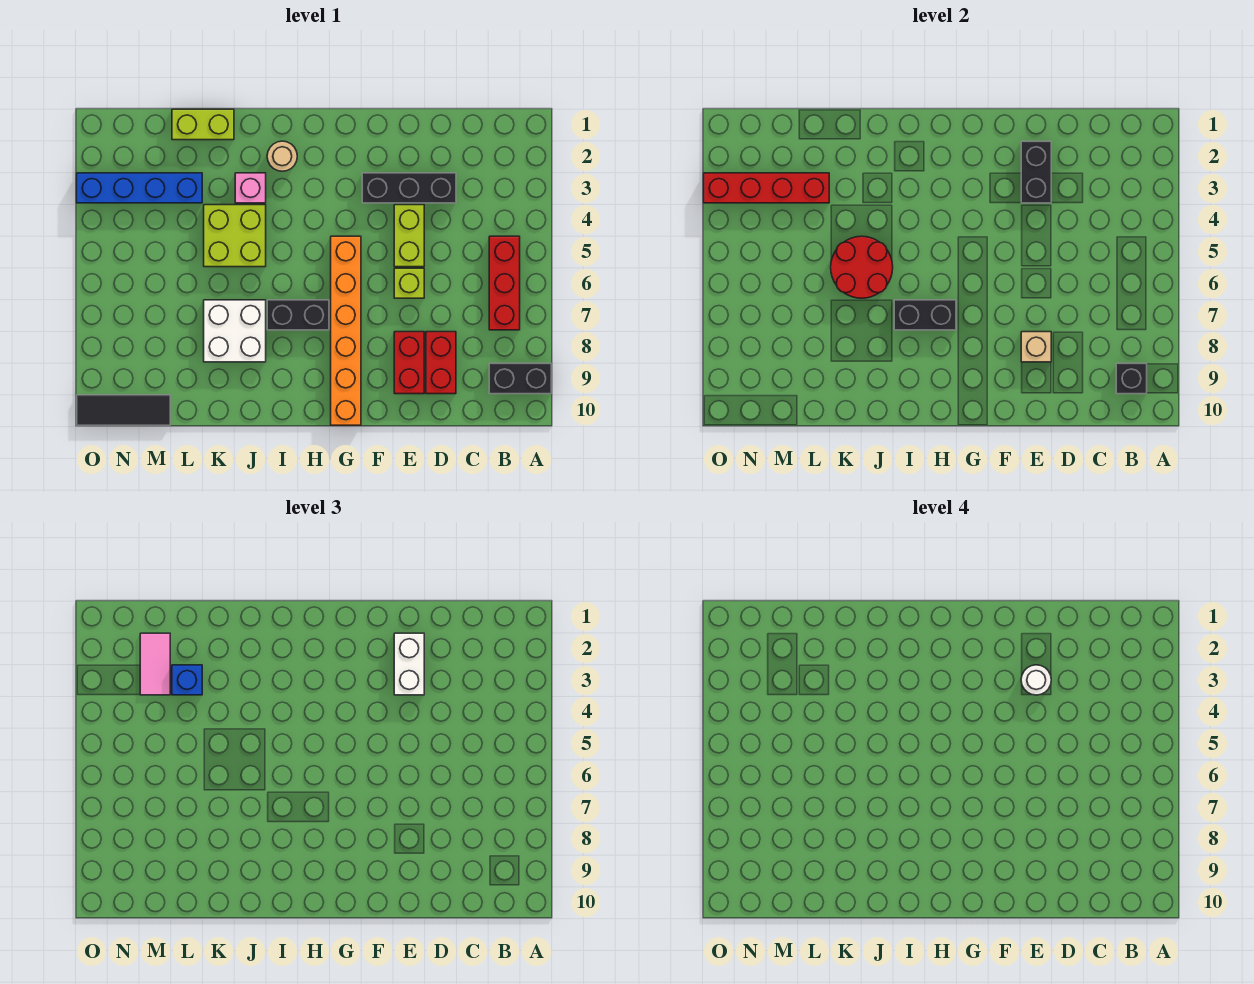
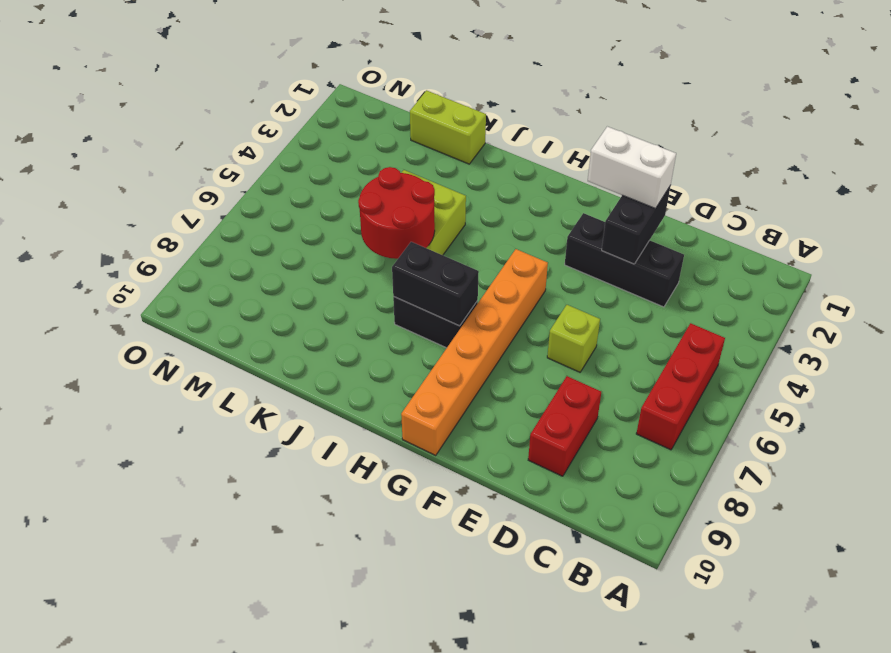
white brick E2:F2 level 3 -> white brick E2:E3 level 3
none -> black brick A9:B9 level 1
none -> lime brick E4:E5 level 1
none -> red brick E8:E9 level 1

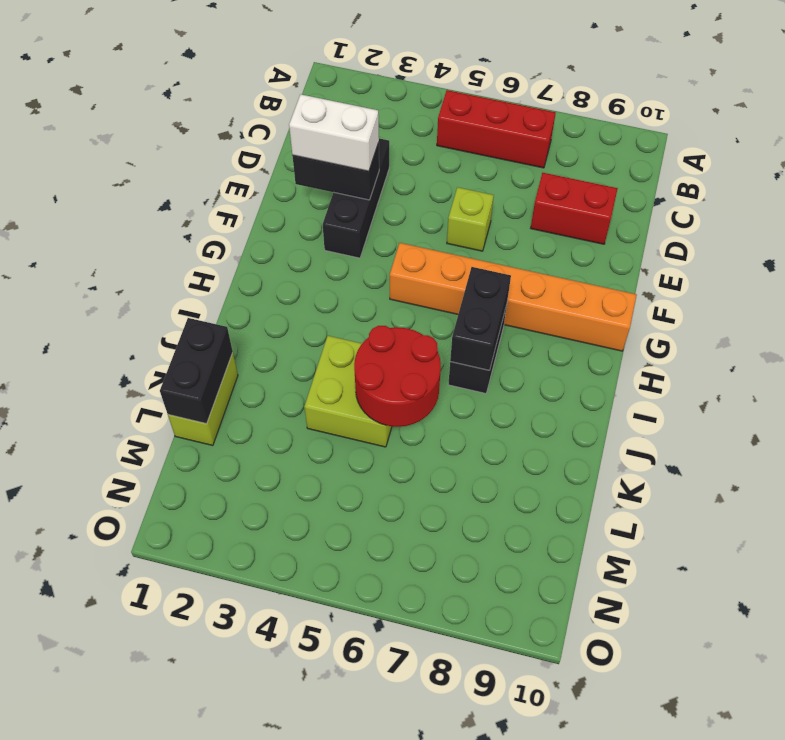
black brick K1:L1 level 2 -> black brick A9:B9 level 1
none -> lime brick E4:E5 level 1
none -> red brick E8:E9 level 1
none -> tan round brick I2 level 1

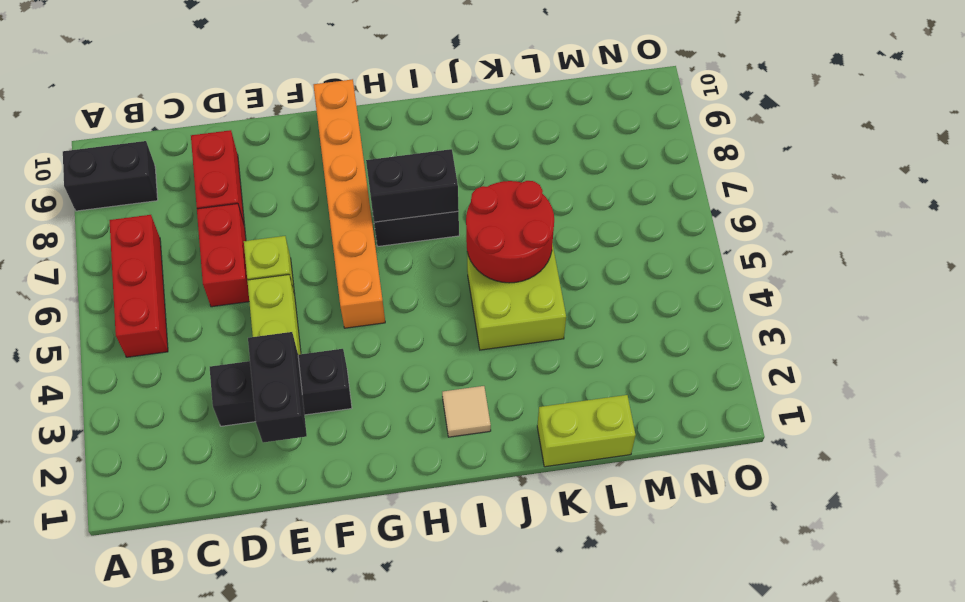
red brick D6:D7 level 1 -> red brick E8:E9 level 1
tan tile I2 level 1 -> tan round brick I2 level 1
none -> pink brick J3 level 1
none -> white brick J7:K8 level 1
none -> blue brick L3:O3 level 1

